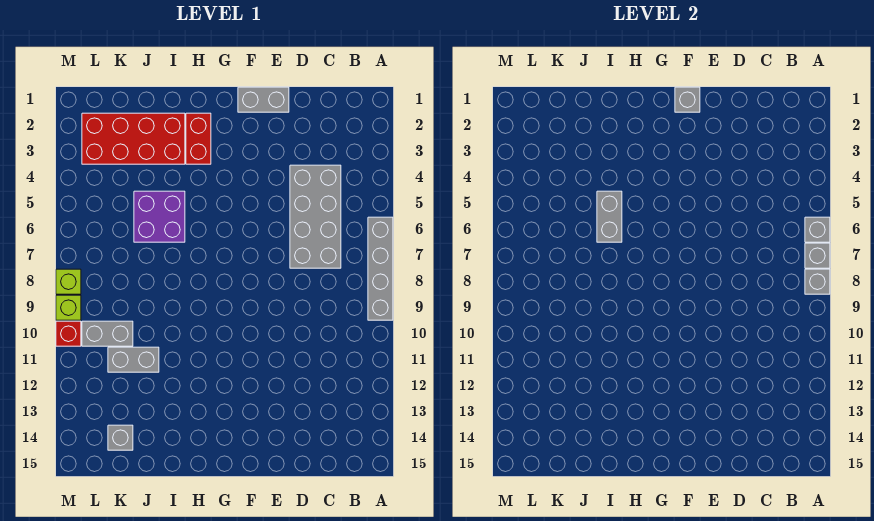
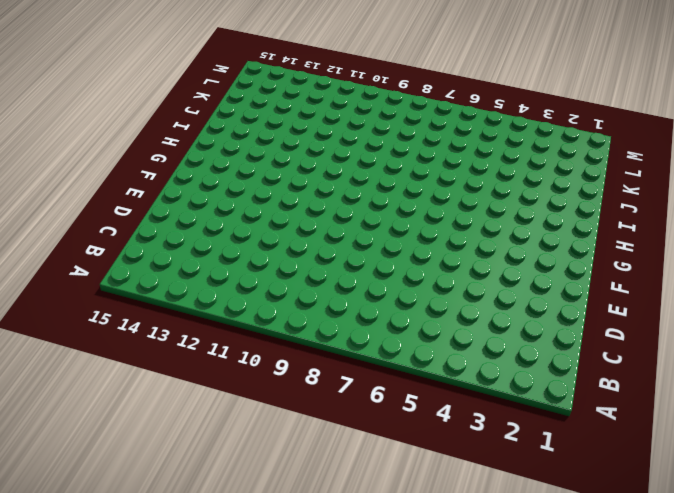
none -> grey brick A6:A9 level 1
none -> grey brick C4:D7 level 1
none -> grey brick E1:F1 level 1

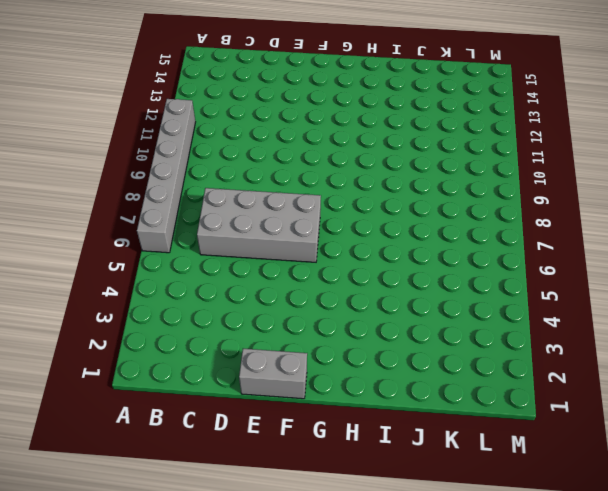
grey brick A6:A11 level 1 -> grey brick A6:A9 level 1
grey brick C6:F7 level 1 -> grey brick C4:D7 level 1
none -> red brick H2:H3 level 1
none -> red brick I2:L3 level 1
none -> purple brick I5:J6 level 1

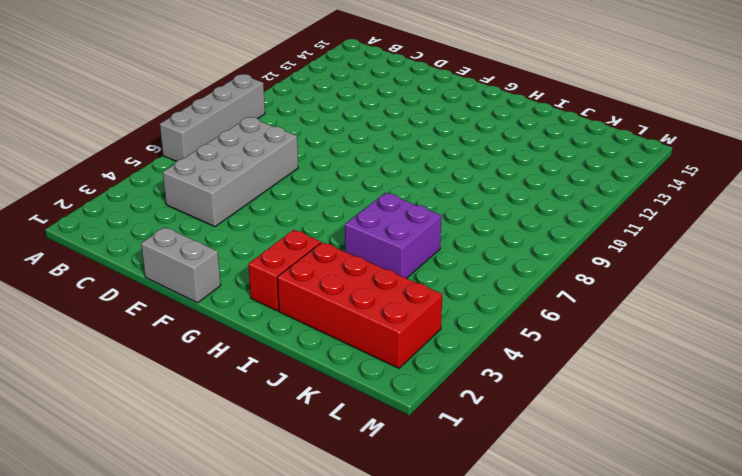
none -> grey brick J11:K11 level 1
none -> grey brick K10:L10 level 1
none -> grey brick K14 level 1

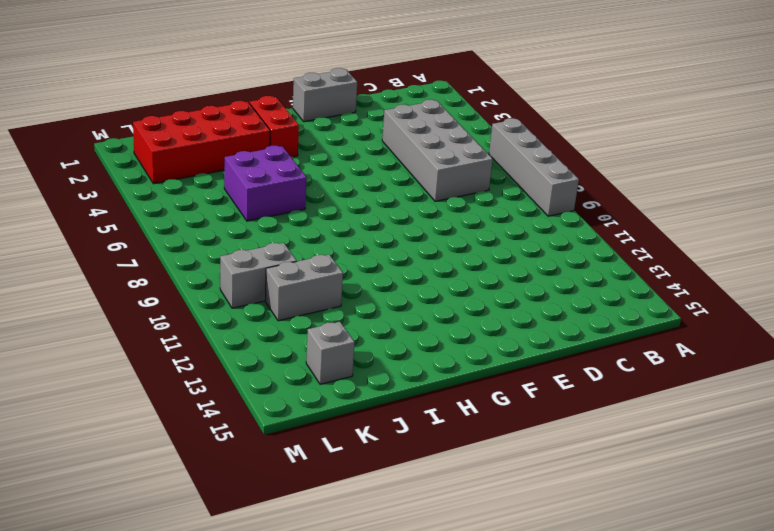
none -> lime brick M8 level 1
none -> lime brick M9 level 1
none -> red brick M10 level 1

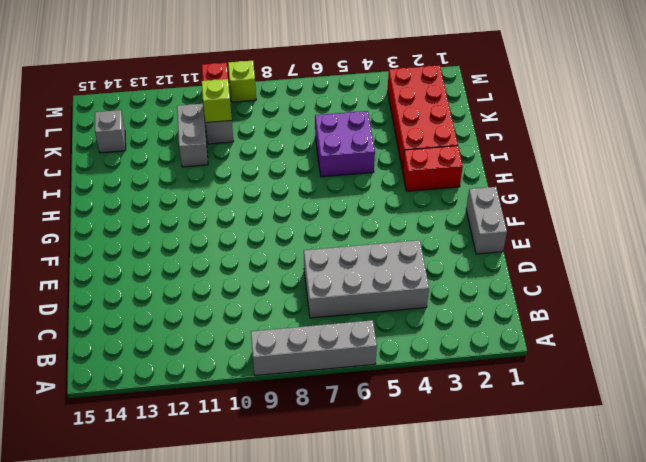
lime brick K10 level 2 -> lime brick M8 level 1
none -> grey brick A6 level 2
none -> grey brick A7 level 2
none -> grey brick A8 level 2

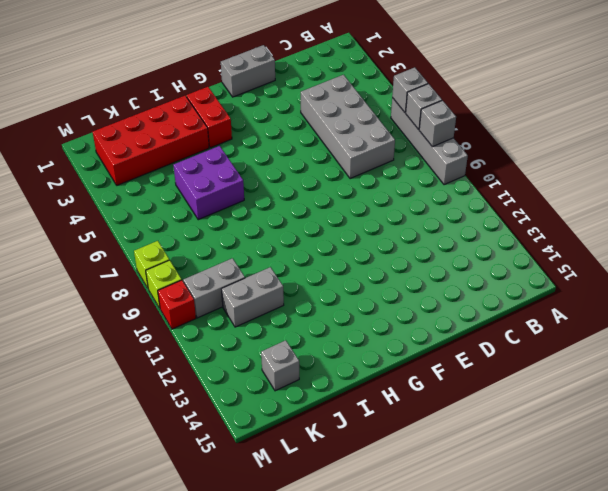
none -> grey brick F1 level 2
none -> grey brick I5:I6 level 2

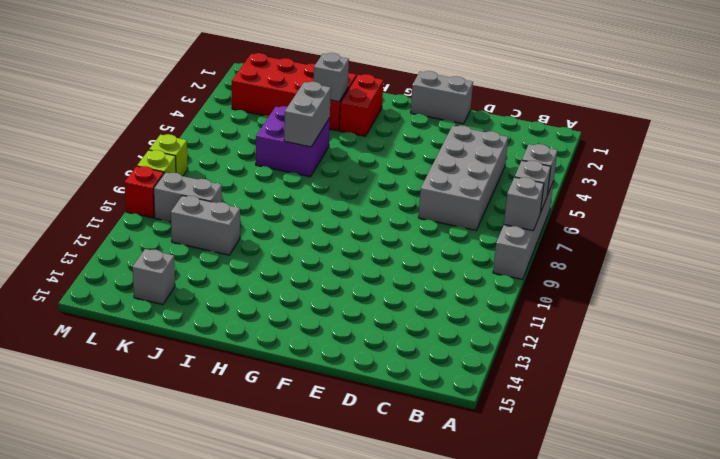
grey brick I3 level 2 -> grey brick F1 level 2

